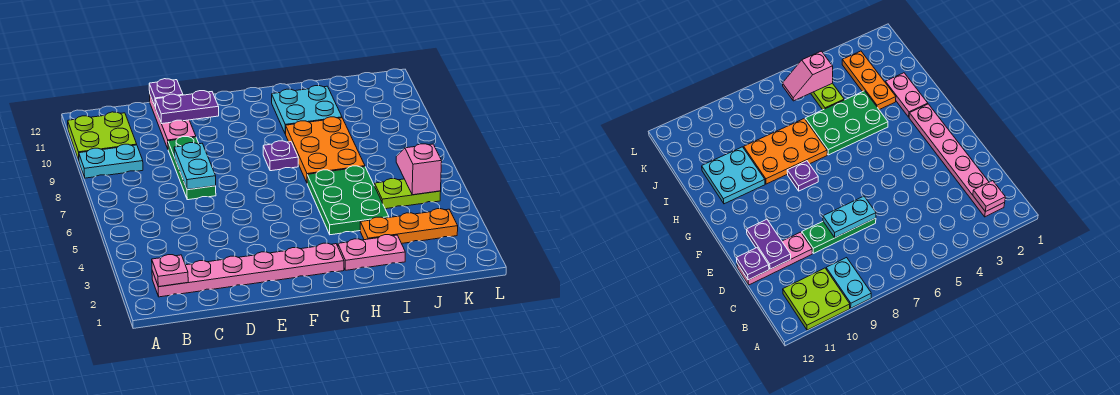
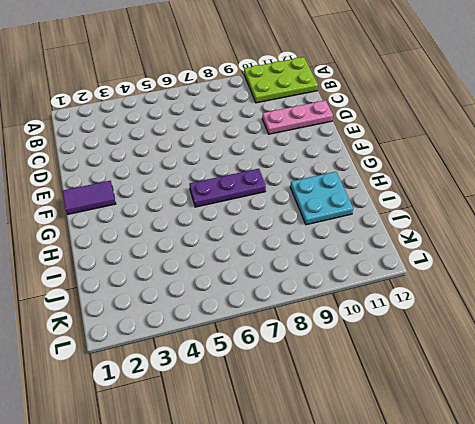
lime plate A10:B12 level 1 -> lime plate A10:B11 level 1
purple tile F1:F2 level 1 -> pink plate B2:G2 level 1
purple plate G6:G8 level 1 -> purple plate G8 level 1
none -> cyan plate A9:B9 level 1
none -> green plate D7:D9 level 1
none -> pink plate H2:I2 level 1

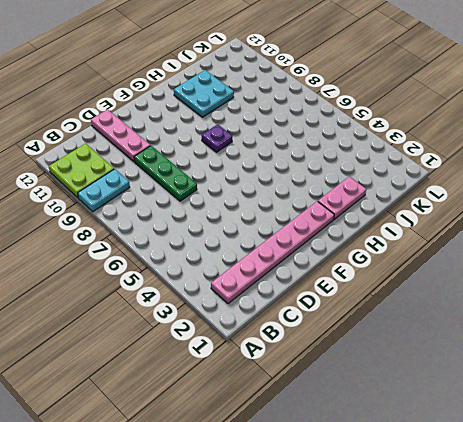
none -> green plate H4:I6 level 1
none -> orange plate H7:I9 level 1
none -> orange plate I3:K3 level 1

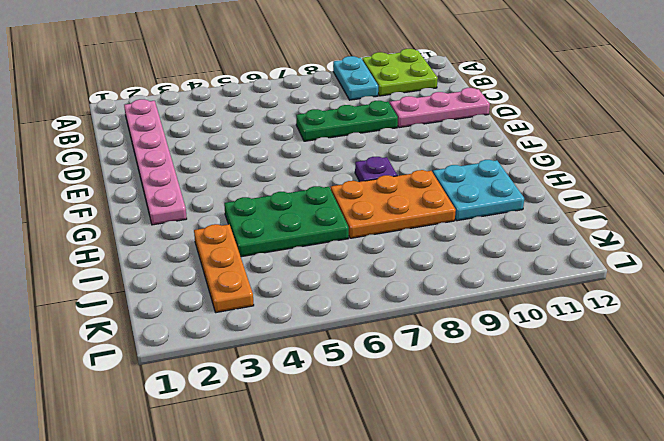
none -> pink plate H2:I2 level 1
none -> lime plate J5:K5 level 1
none -> pink plate B2 level 2

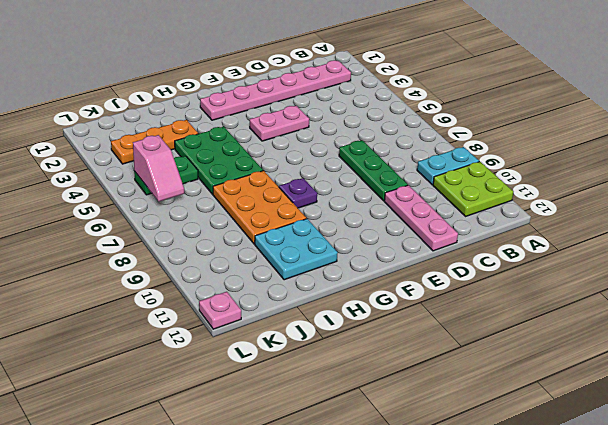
pink plate E4:F4 level 1 -> pink plate H2:I2 level 1
green plate J5:K5 level 1 -> lime plate J5:K5 level 1
pink plate L12 level 1 -> pink plate B2 level 2
none -> cyan plate D7:D8 level 2
none -> purple plate D11:E11 level 2
none -> purple plate D12 level 2

